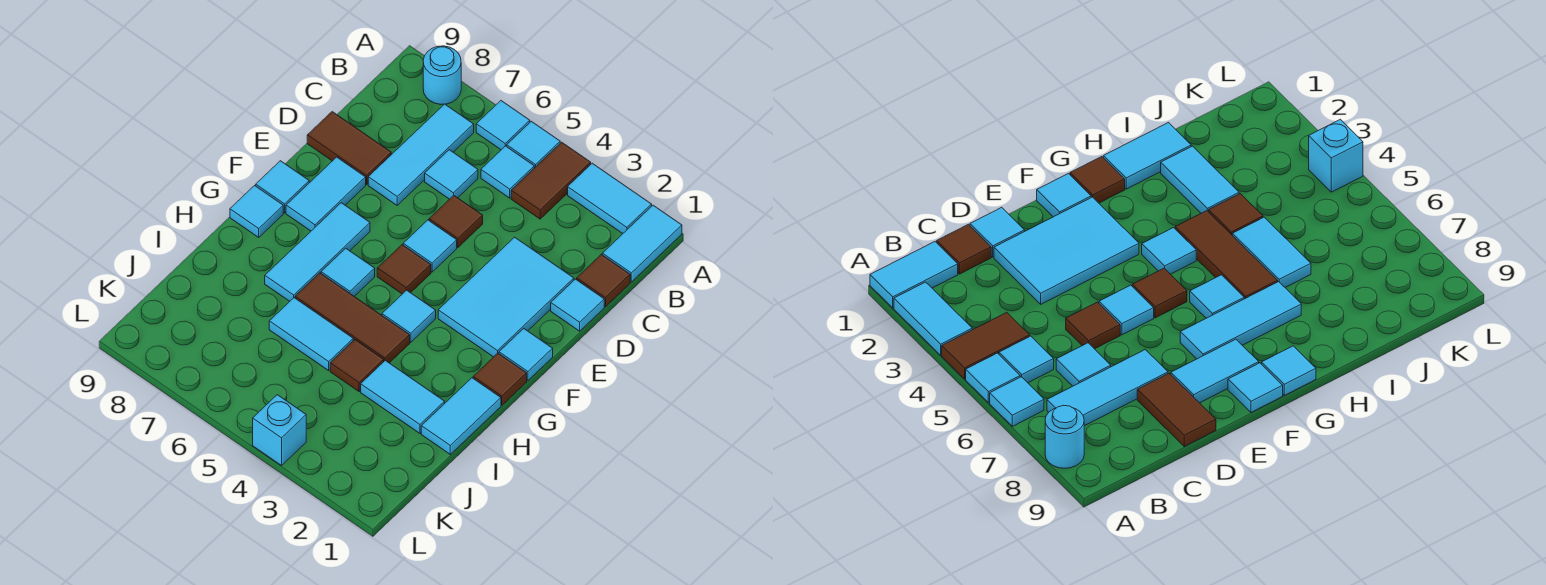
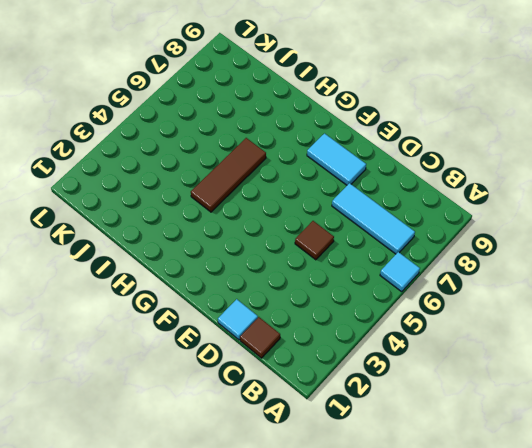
none -> cyan tile A1:B1 level 1
none -> cyan tile A2:A3 level 1
none -> brown tile A4:B4 level 1
none -> cyan tile A5 level 1

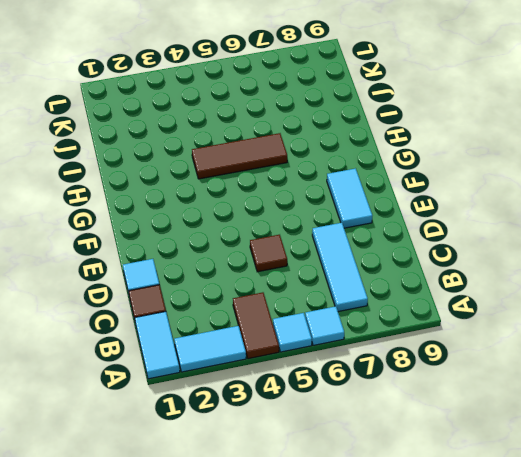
none -> cyan round brick A8 level 1
none -> cyan tile B5 level 1
none -> cyan tile C6 level 1
none -> cyan tile D2:F3 level 1

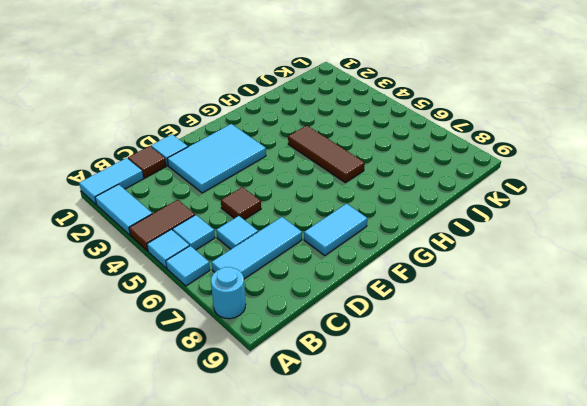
none -> brown tile D8:D9 level 1
none -> cyan tile E5 level 1
none -> cyan tile F1 level 1
none -> brown tile F5 level 1

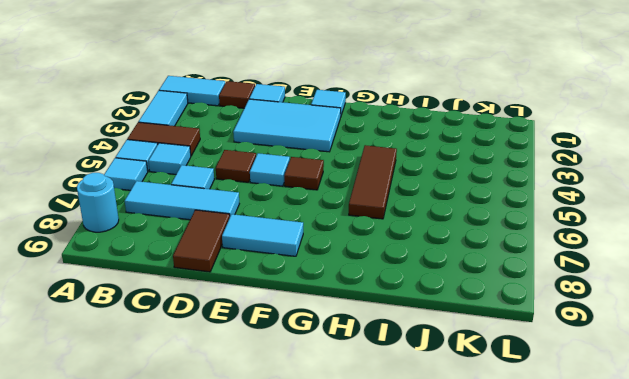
none -> cyan tile F7:H7 level 1
none -> cyan tile F9 level 1
none -> brown tile G1 level 1
none -> cyan tile G4 level 1

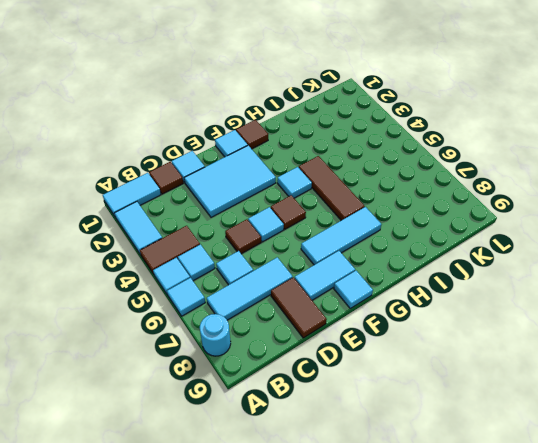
none -> cyan tile G6 level 1
none -> cyan tile G9 level 1
none -> cyan tile H1:I1 level 1
none -> cyan tile I2:I3 level 1

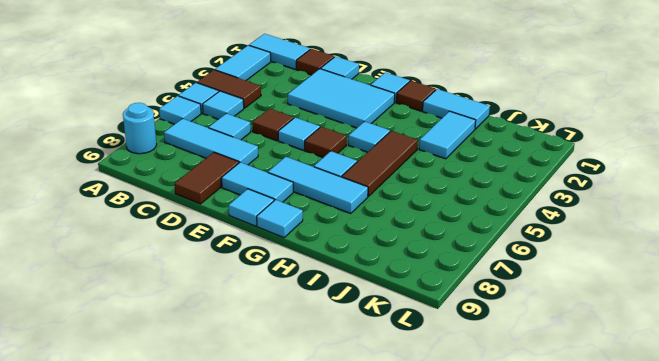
none -> brown tile I4 level 1
none -> cyan tile I5:I6 level 1
none -> cyan brick L4 level 1

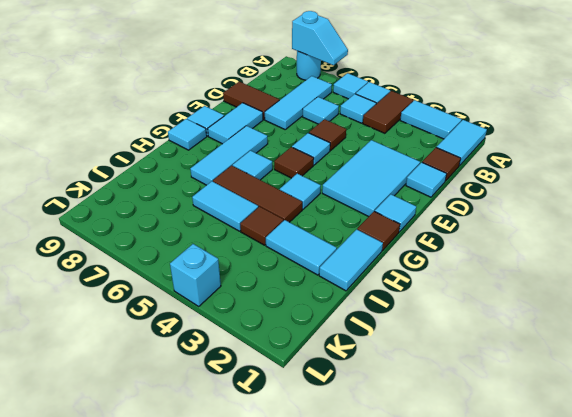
cyan slope A7:A8 level 2 top 8 -> none

